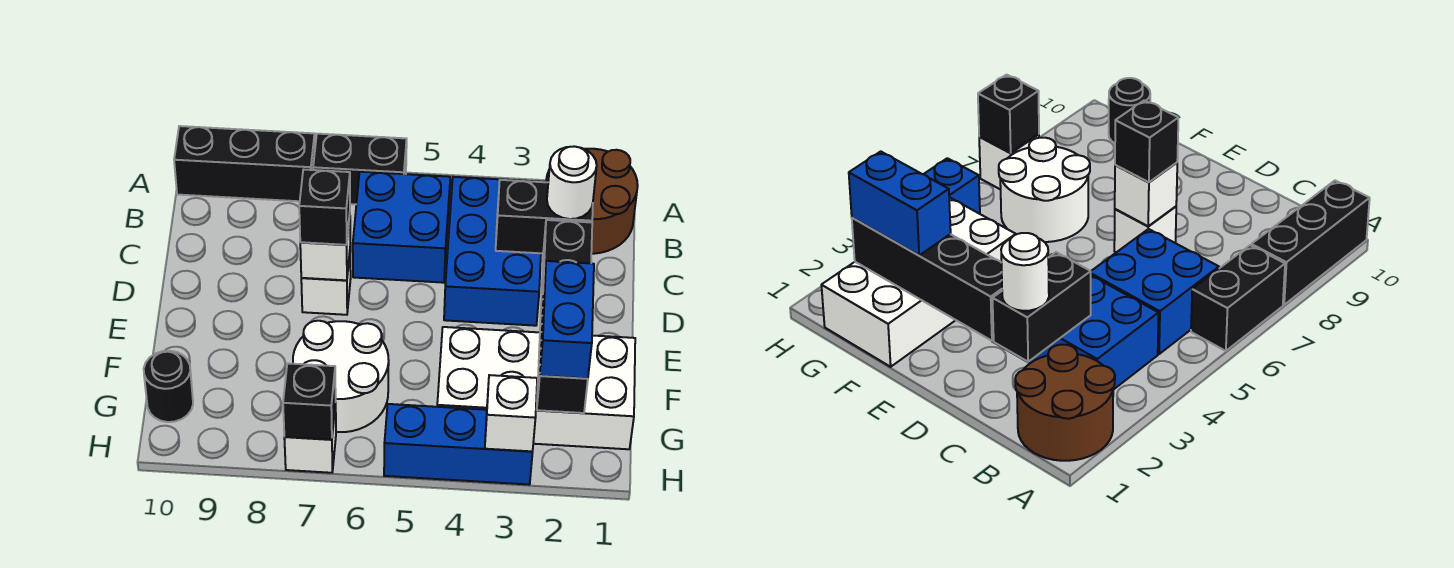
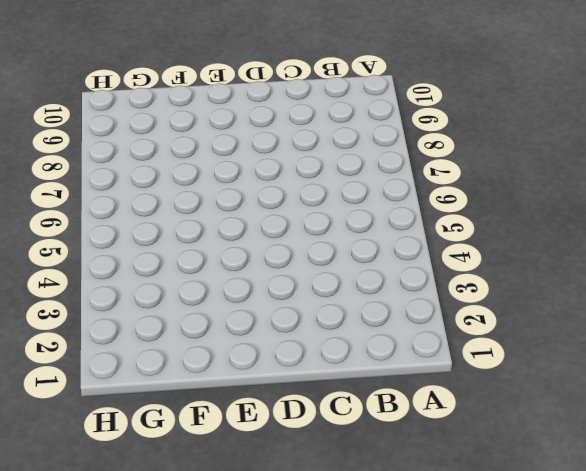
none -> brown round brick A1:B2 level 1
none -> black brick A6:A7 level 1
none -> black brick A8:A10 level 1

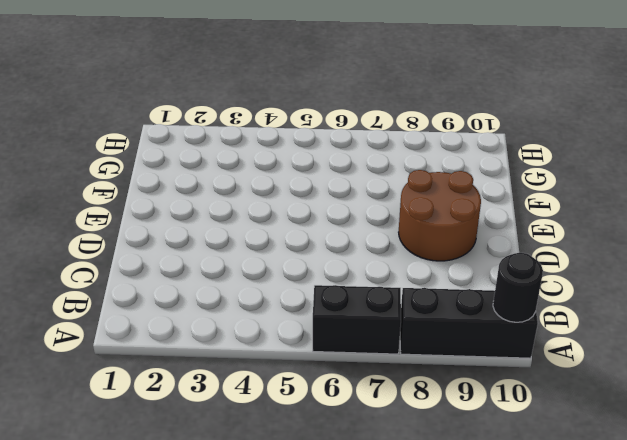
black round brick A10 level 2 -> black round brick G10 level 1
brown round brick D8:E9 level 1 -> brown round brick A1:B2 level 1
none -> blue brick B3:D4 level 1
none -> blue brick B5:C6 level 1
none -> white brick D7 level 1

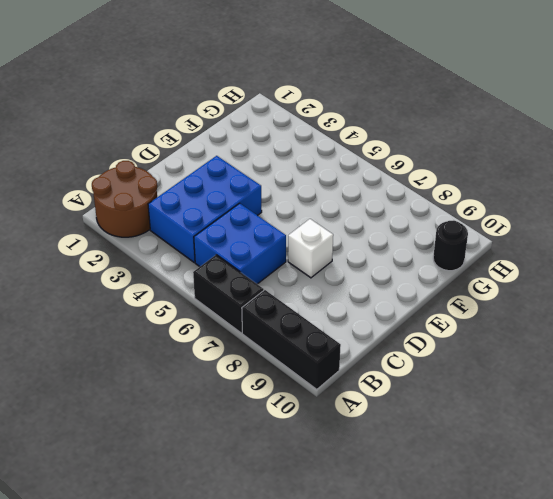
none -> white brick F1:G4 level 1
none -> white round brick F6:G7 level 1
none -> blue brick H3:H5 level 1

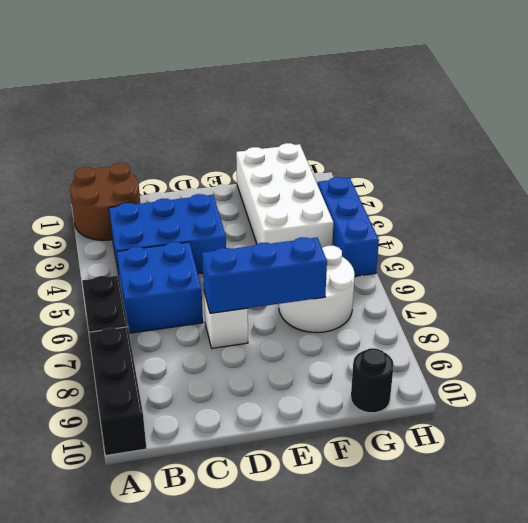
blue brick D7:F7 level 2 -> white brick D7 level 2
none -> white brick H7 level 1
none -> black brick C2:C3 level 2
none -> black brick D2:G2 level 2

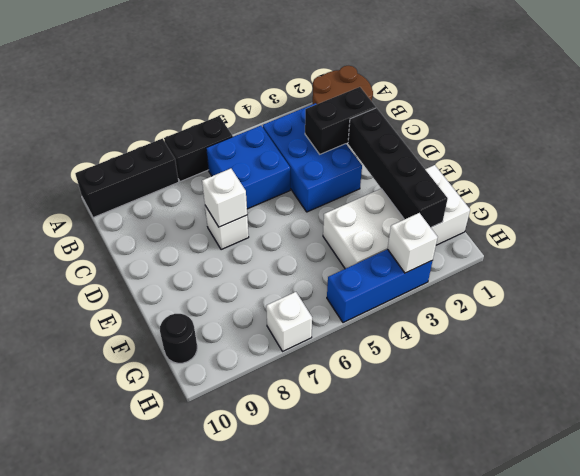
none -> white round brick F6:G7 level 1
none -> black brick H7 level 2
none -> white round brick C2 level 3

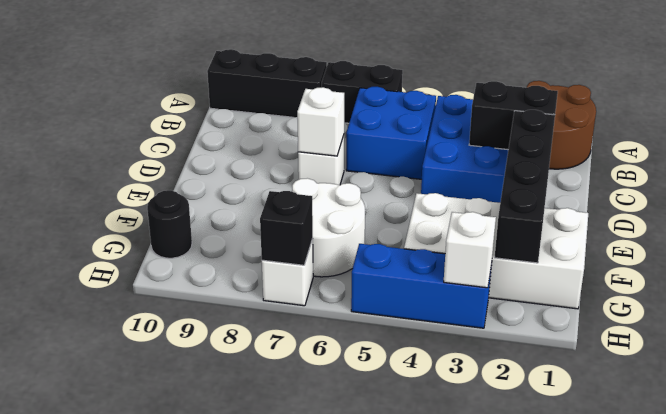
none -> white round brick C2 level 3
none -> black brick D7 level 3
none -> blue brick F2:G2 level 3

